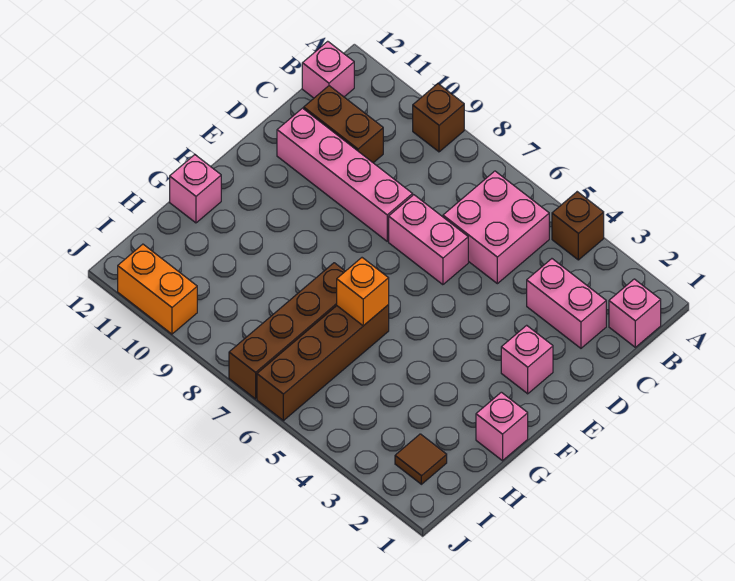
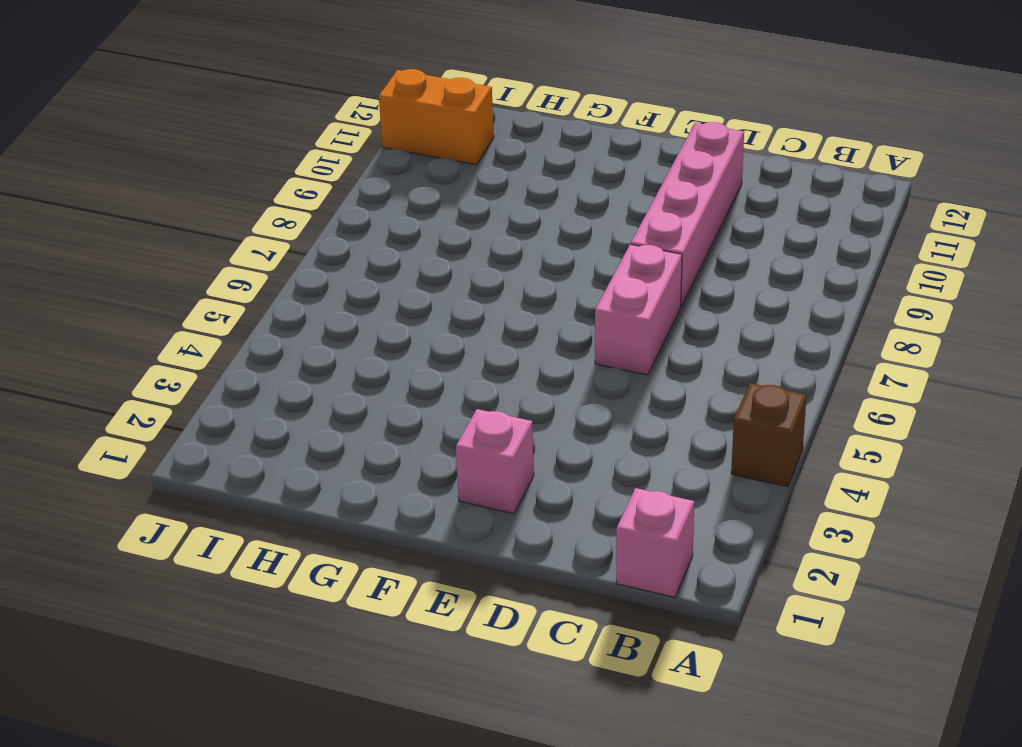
orange brick I11:J11 level 1 -> orange brick J10:J11 level 1
none -> brown brick A9 level 1
none -> pink brick B5:C6 level 1
none -> pink brick B12 level 1

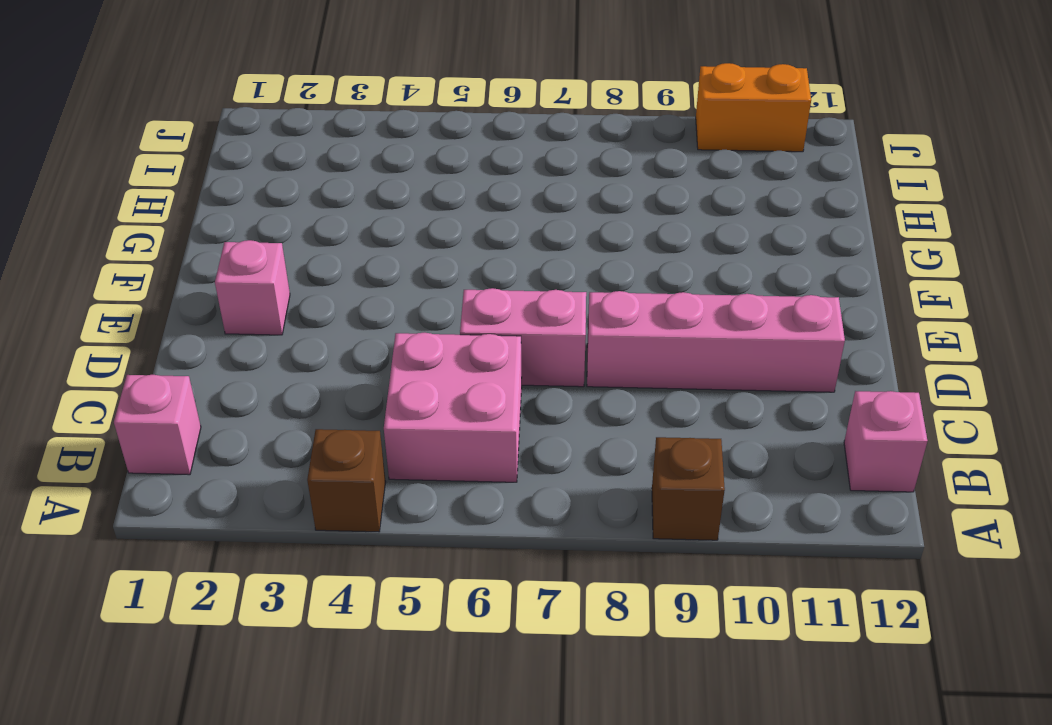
none -> pink brick C2:C3 level 1
none -> brown brick C10:C11 level 1
none -> pink brick G1 level 1

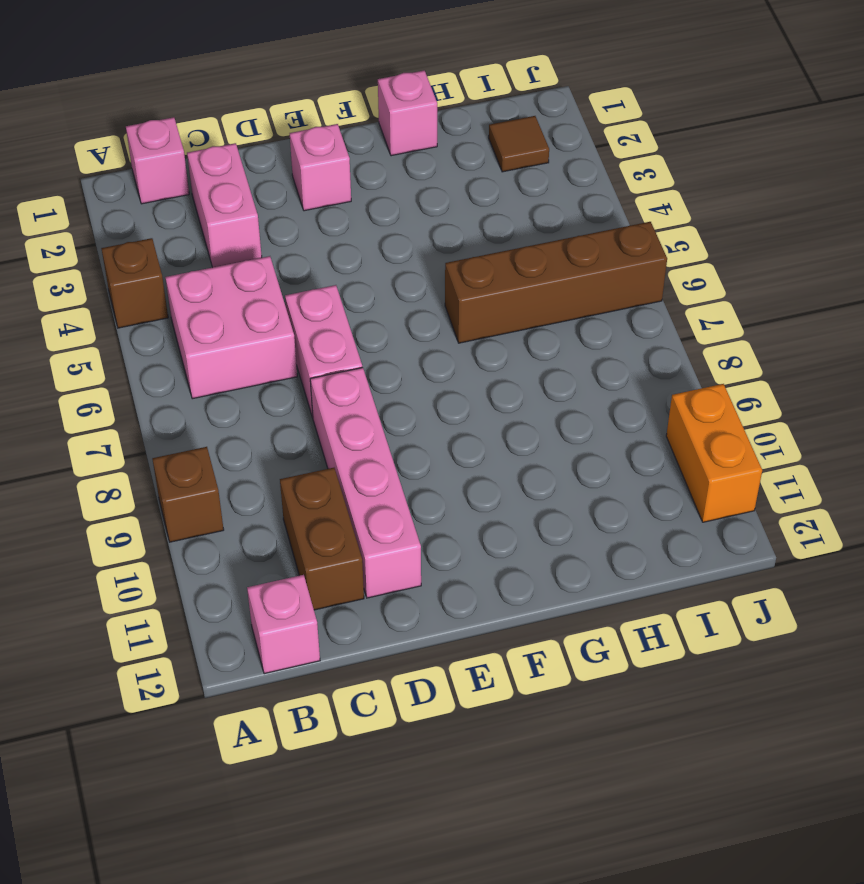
none -> brown brick G7:J7 level 1
none -> pink brick G12 level 1
none -> orange brick G6 level 2

